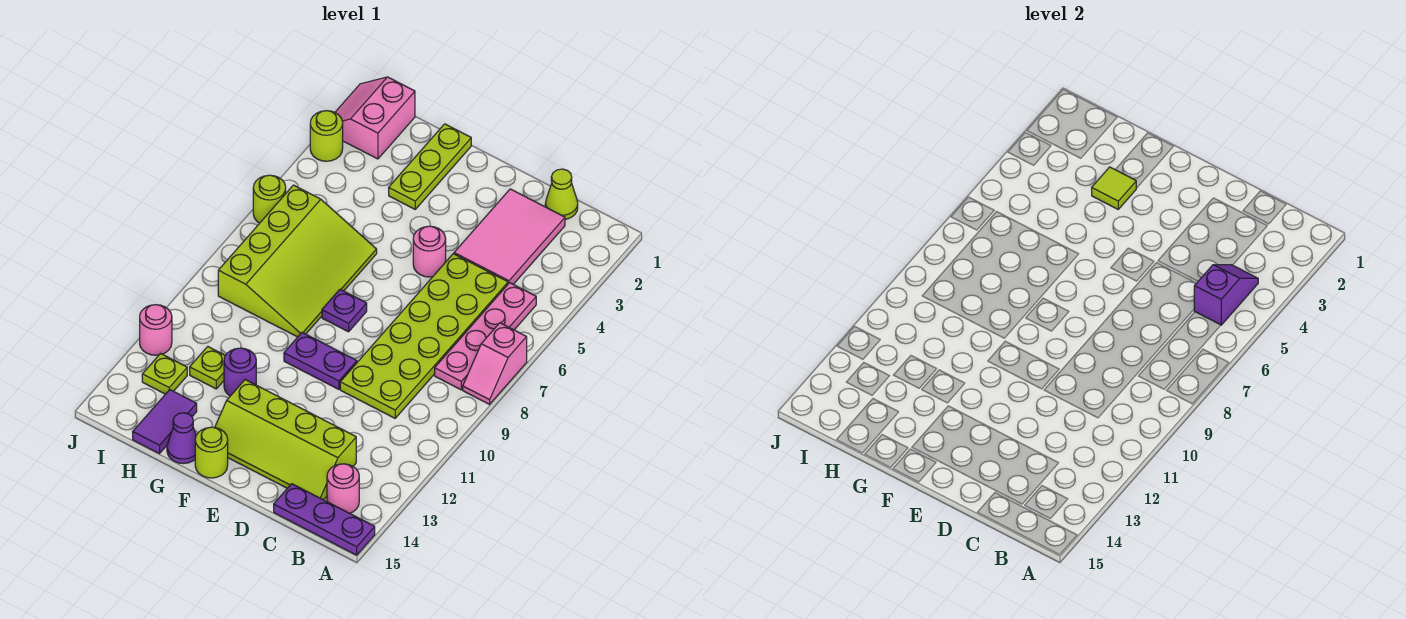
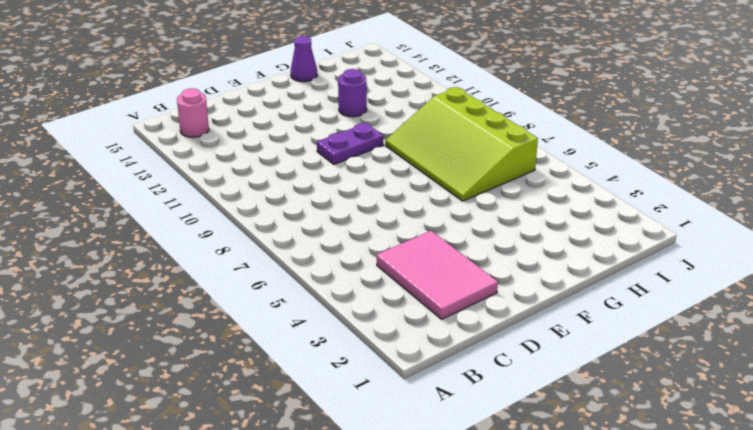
none -> pink slope A7:A8 level 1 top 7
none -> purple plate A15:C15 level 1
none -> pink plate B5:B8 level 1

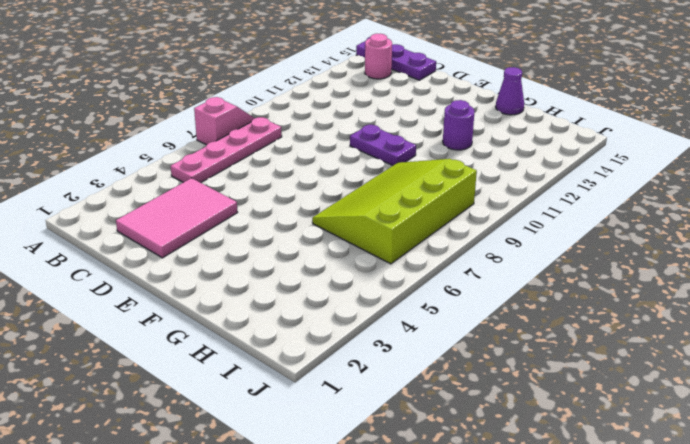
none -> lime cone C1 level 1
none -> lime plate C5:D10 level 1
none -> lime slope C13:F14 level 1 top 13

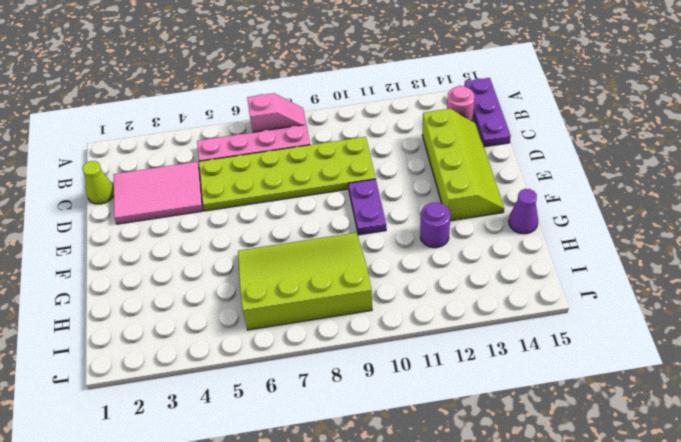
none -> pink round brick E5 level 1
none -> purple plate F8 level 1
none -> lime round brick F15 level 1

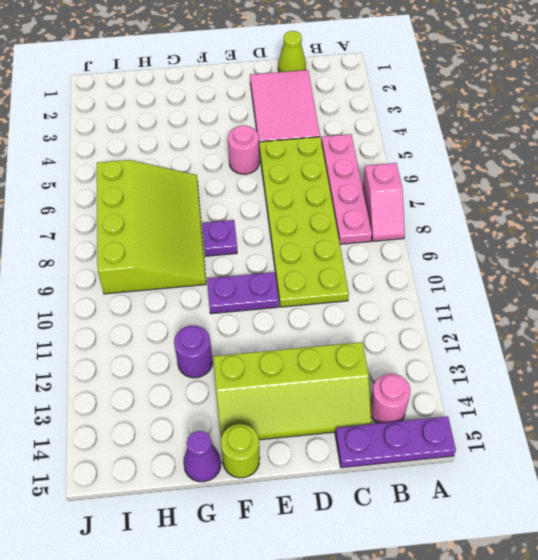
none -> lime plate G1:G3 level 1
none -> lime plate H12 level 1
none -> purple tile H14:H15 level 1

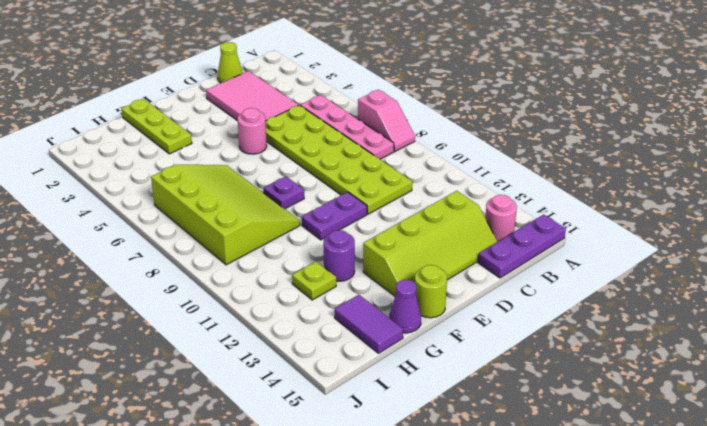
none -> pink slope I1:J2 level 1 top I
none -> lime plate I13 level 1
none -> lime round brick J3 level 1

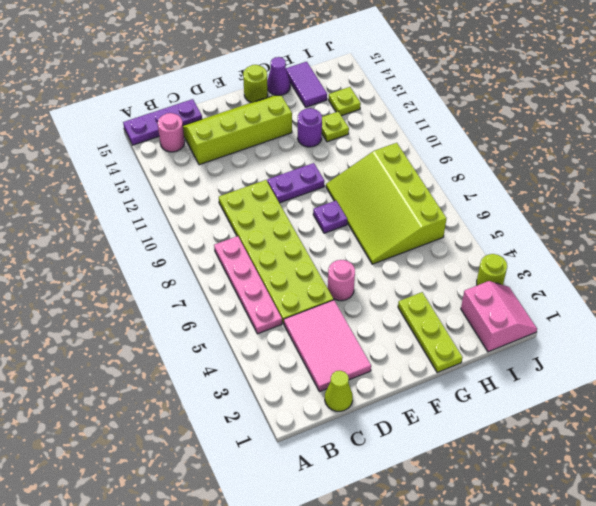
none -> pink slope A7:A8 level 1 top 7
none -> lime round brick J6 level 1
none -> pink round brick J12 level 1

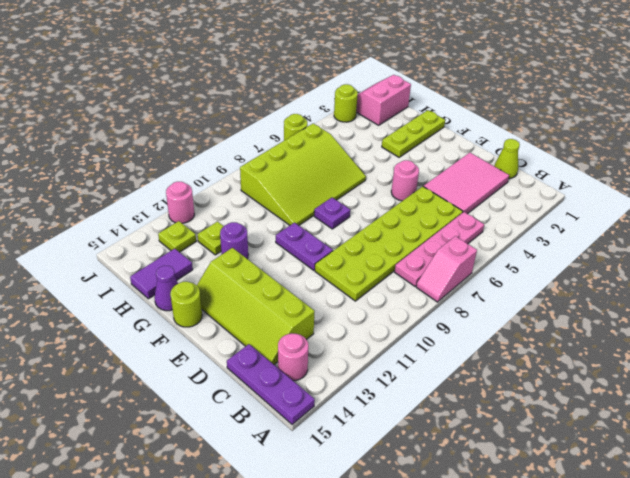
none -> purple slope B4:B5 level 2 top 5
none -> lime tile G3 level 2

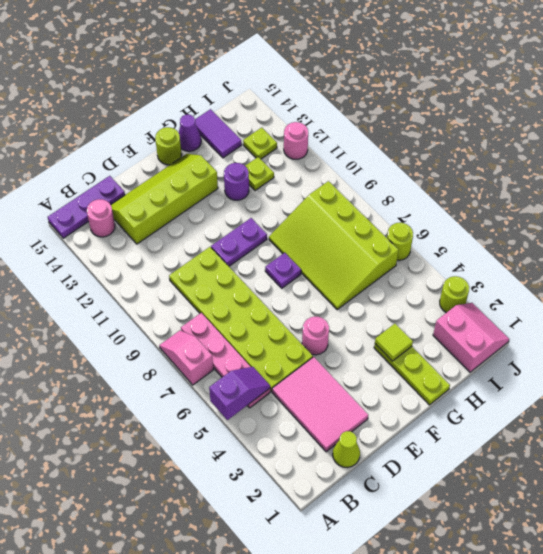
purple slope A5:B5 level 2 top A -> purple slope B4:B5 level 2 top 5

